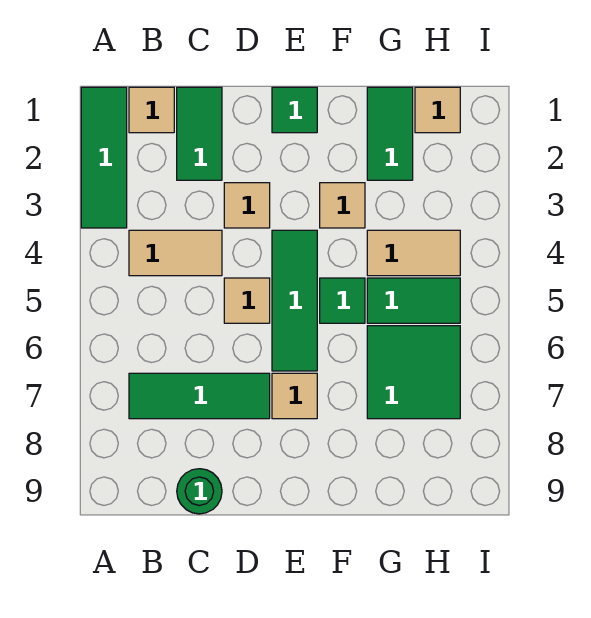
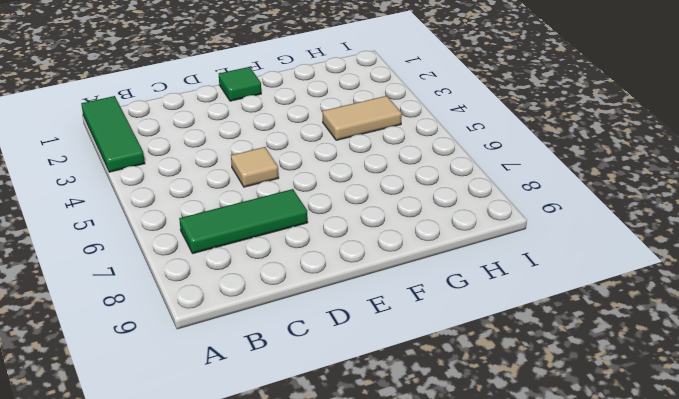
none -> tan tile B1 level 1
none -> tan tile B4:C4 level 1
none -> green tile C1:C2 level 1

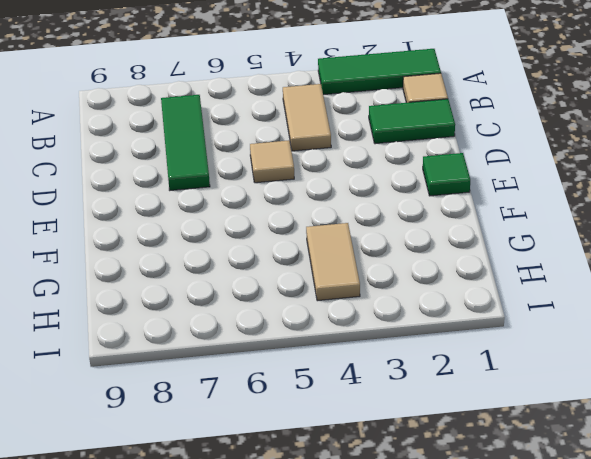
none -> green round brick C9 level 1
none -> tan tile D3 level 1
none -> green tile E4:E6 level 1

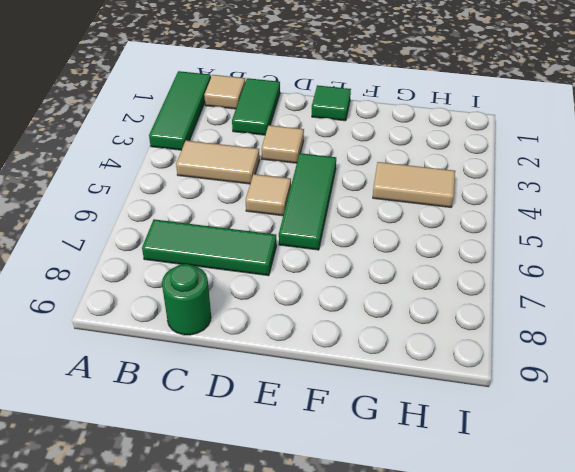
none -> tan tile E7 level 1
none -> tan tile F3 level 1
none -> green tile F5 level 1

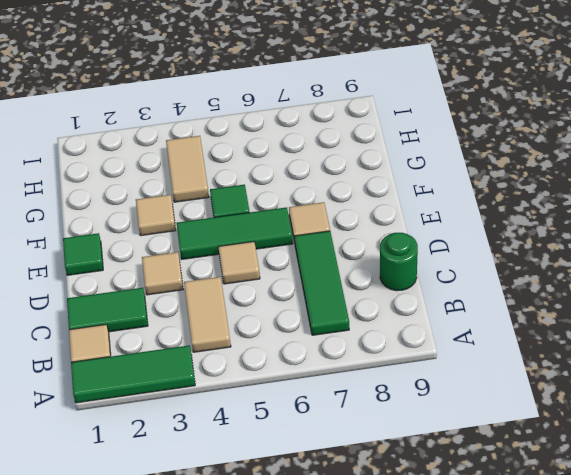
none -> green tile G1:G2 level 1
none -> green tile G5:H5 level 1
none -> green tile G6:H7 level 1

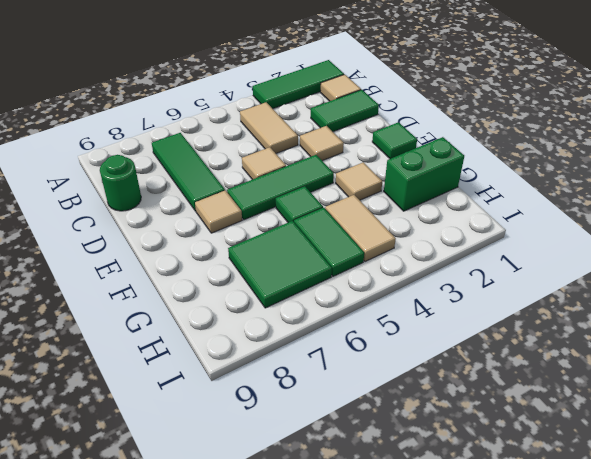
green brick G1:G2 level 1 -> green tile G1:G2 level 1
none -> tan tile H1 level 1

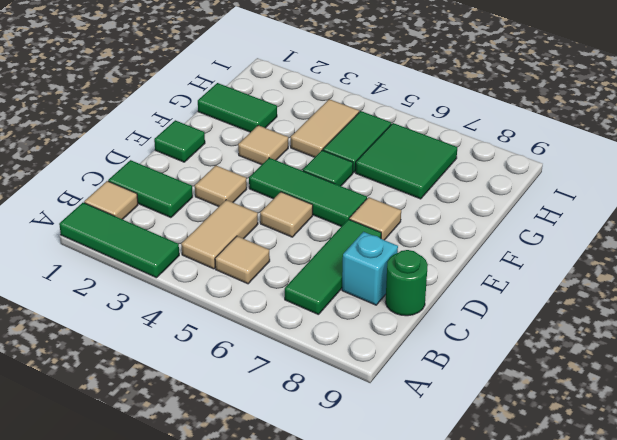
tan tile B5 level 1 -> tan tile H1 level 1
cyan brick C8 level 1 -> none

